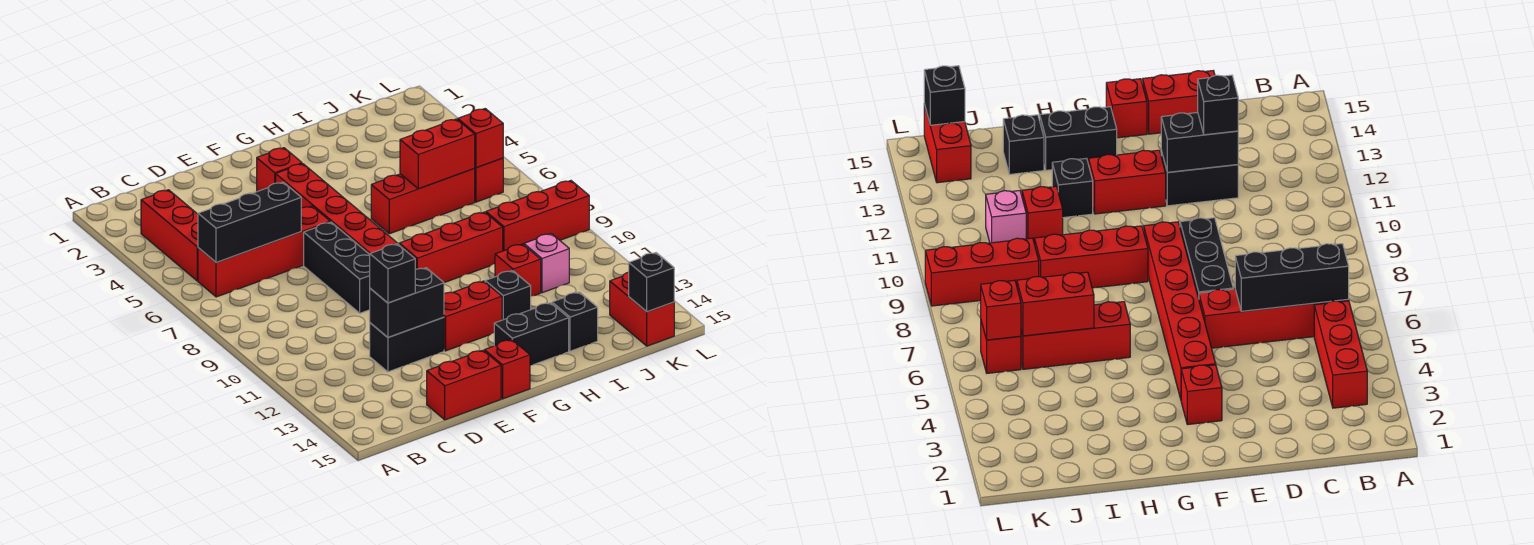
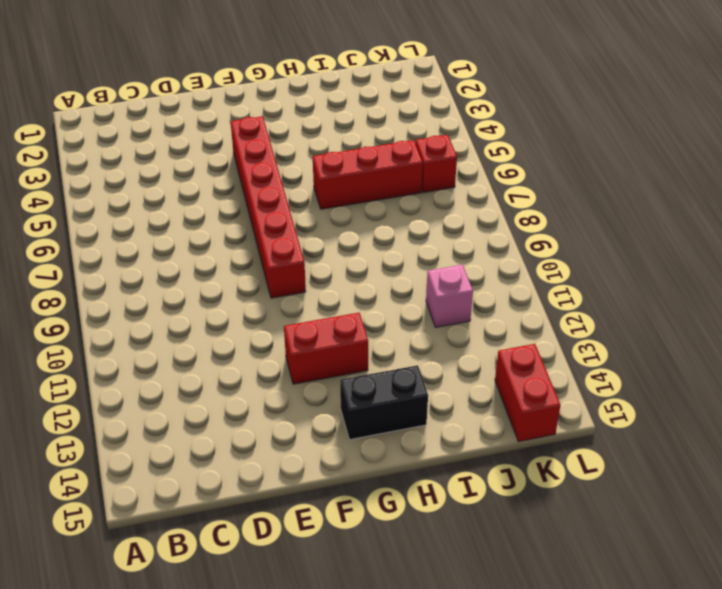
none -> red brick B3:B5 level 1
none -> red brick B6:E6 level 1
none -> black brick D12:E12 level 1

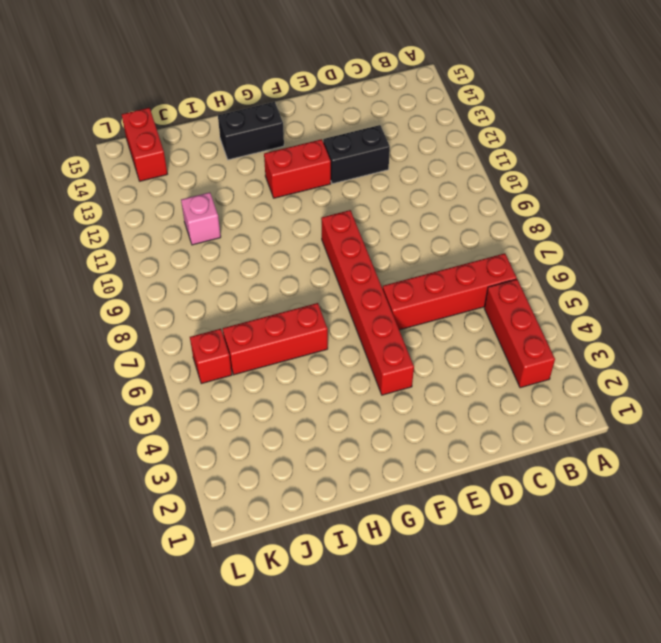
none -> red brick D15:E15 level 1
none -> black brick E7:E9 level 1
none -> red brick F3 level 1

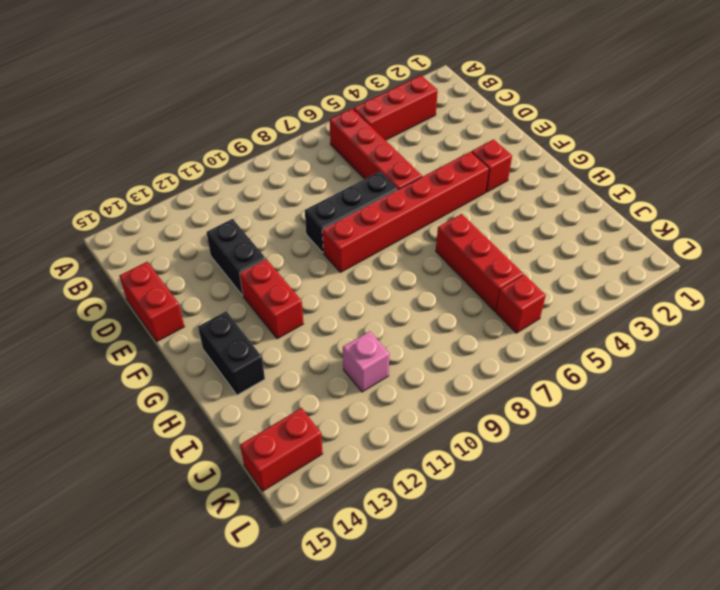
none -> red brick F15 level 1
none -> red brick G9:I9 level 1
none -> black brick H12 level 1

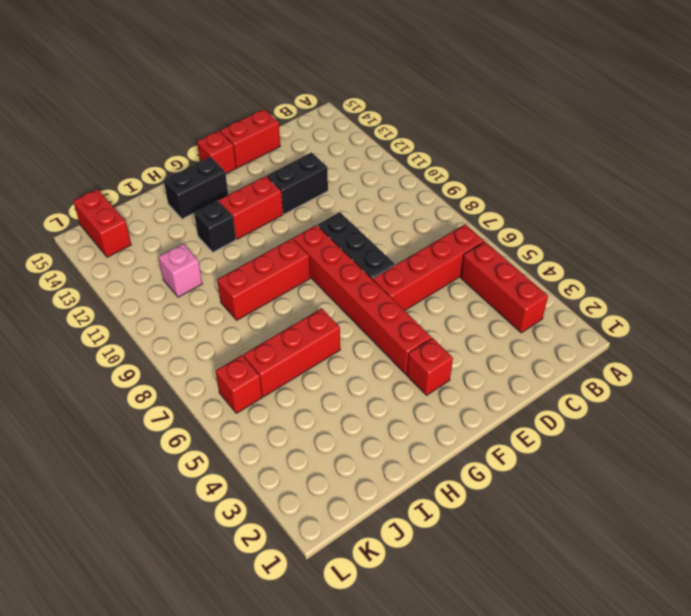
none -> red brick I11 level 1
none -> black brick I14 level 1
none -> red brick J9:L9 level 1

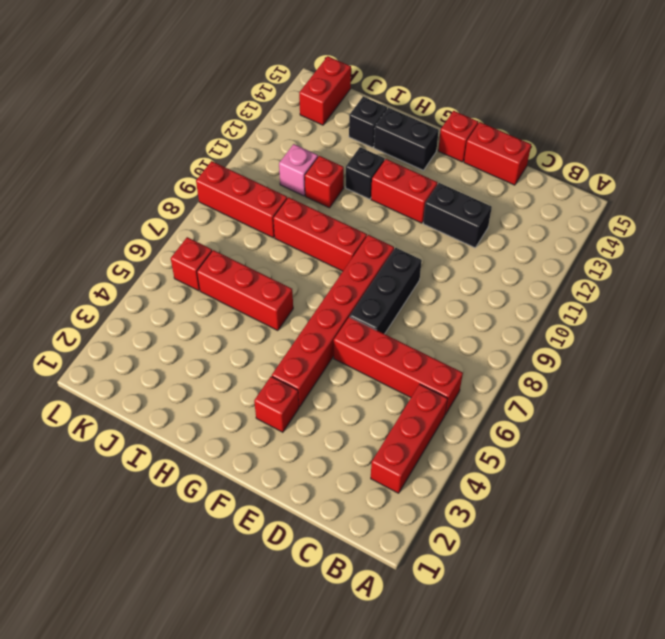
none -> black brick B6:D6 level 2
none -> black brick D12:E12 level 2
none -> red brick I6:J6 level 2

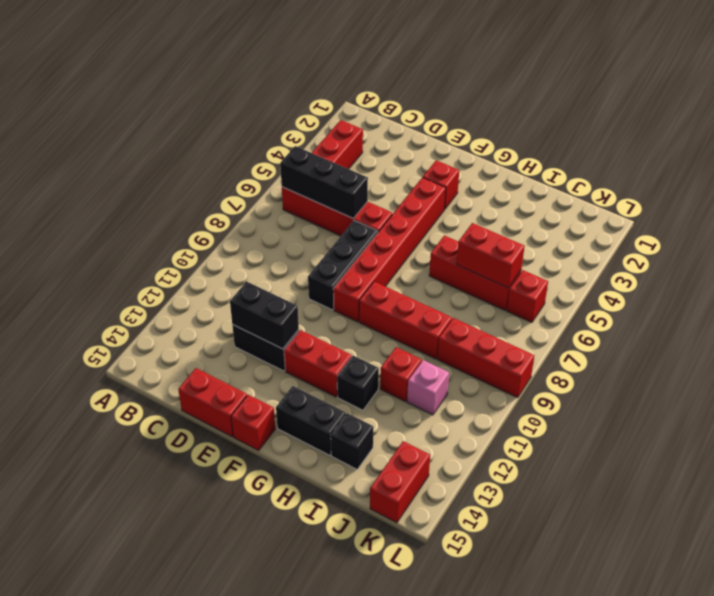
none -> red brick K6 level 2
none -> black brick K15 level 2
none -> black brick D12 level 3

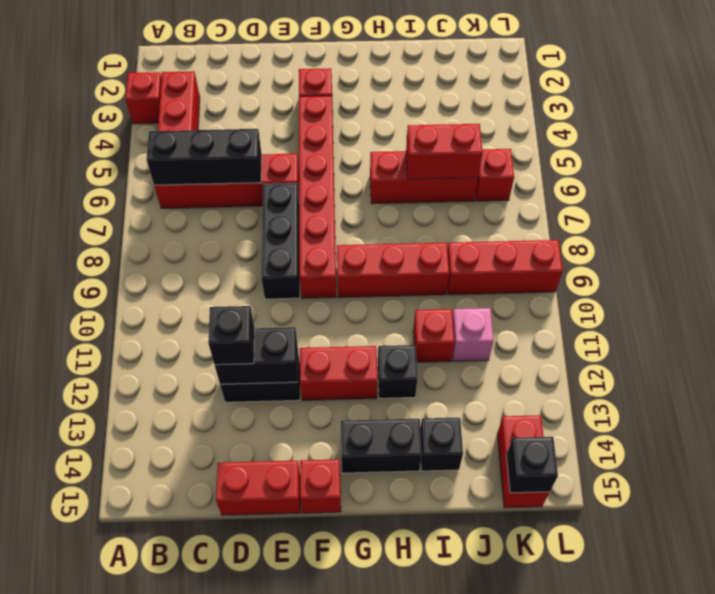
red brick A3 level 1 -> red brick K6 level 2

